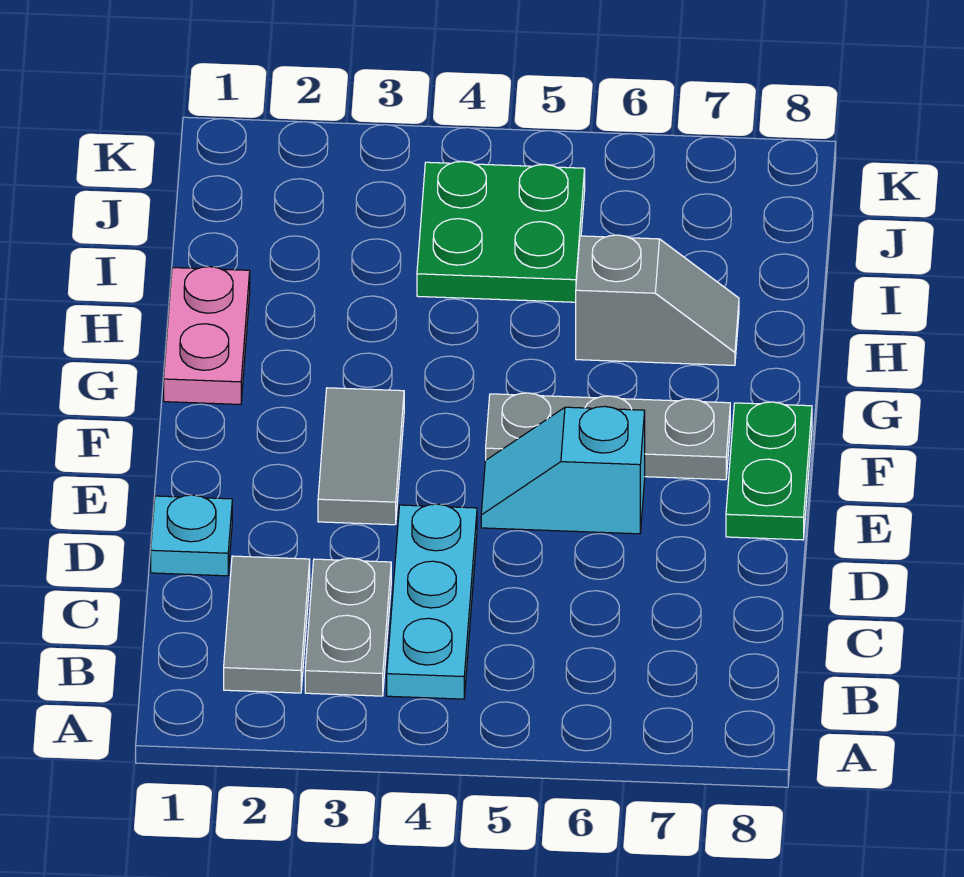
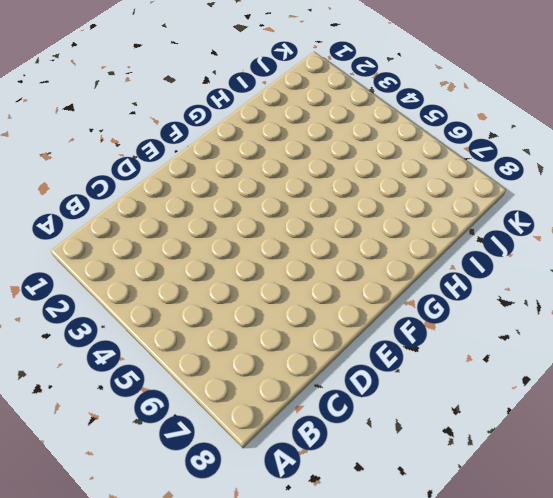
none -> grey tile B2:C2 level 1
none -> grey plate B3:C3 level 1

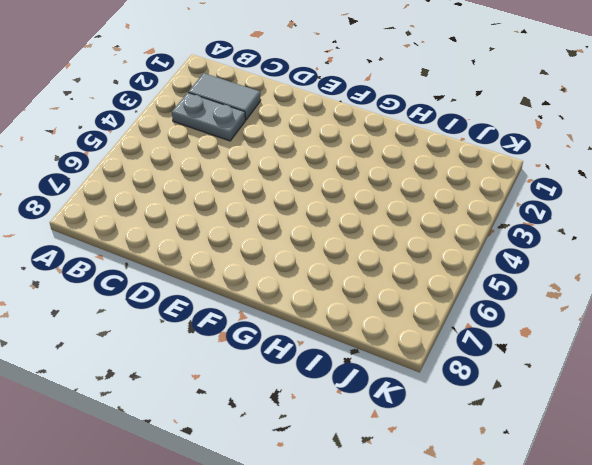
none -> cyan plate B4:D4 level 1
none -> cyan plate D1 level 1

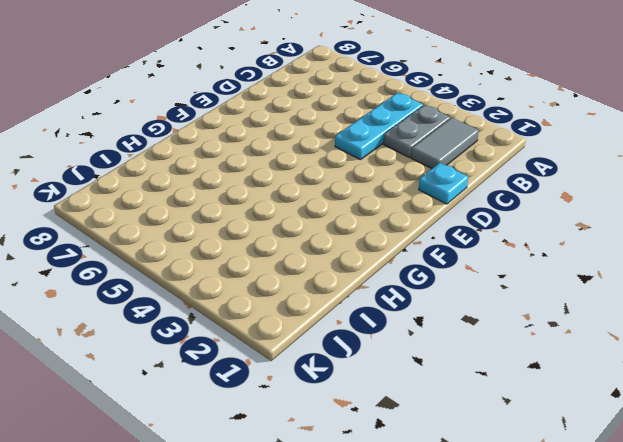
none -> grey tile E3:F3 level 1
none -> cyan slope E5:E6 level 1 top 6

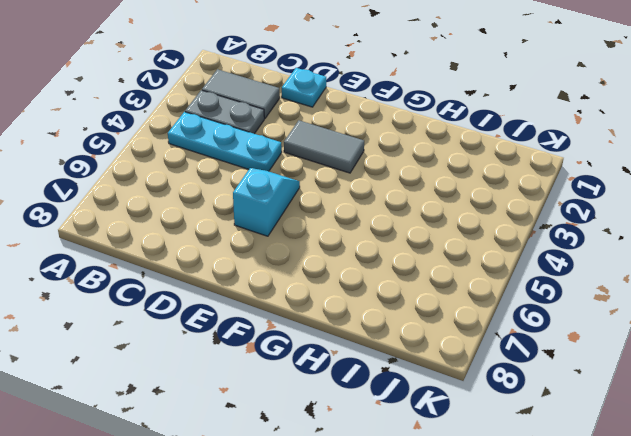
none -> green plate E8:F8 level 1
none -> grey plate F5:F7 level 1

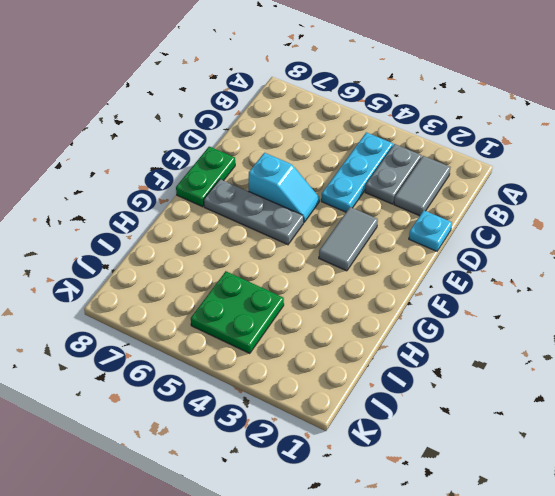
none -> pink plate G1:H1 level 1
none -> grey slope H6:H7 level 1 top 6

